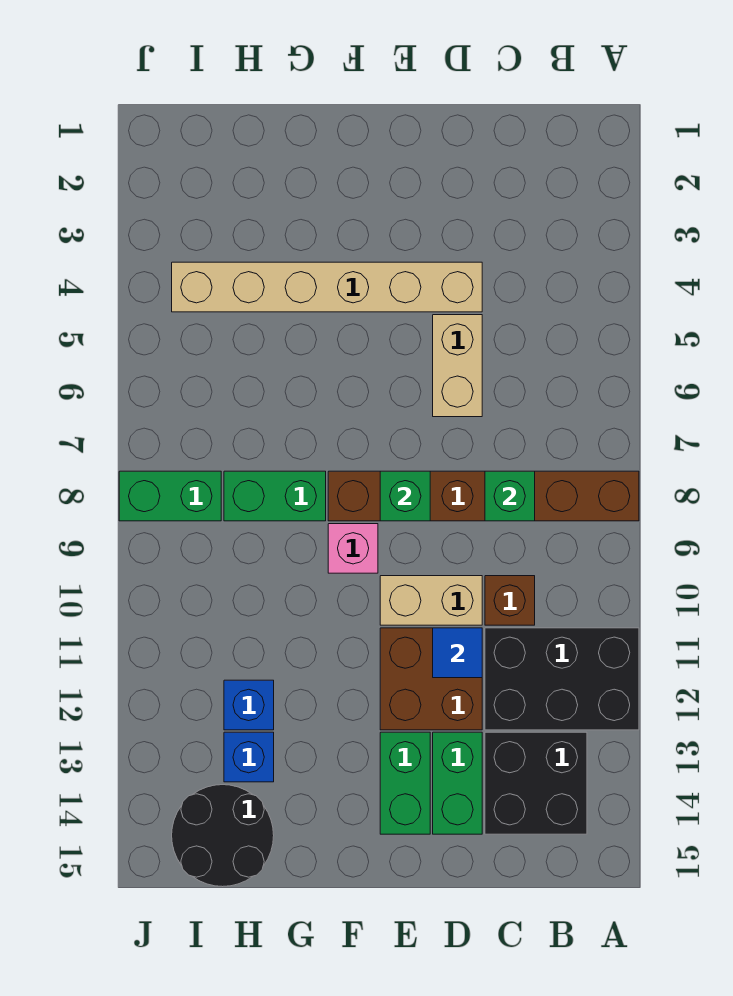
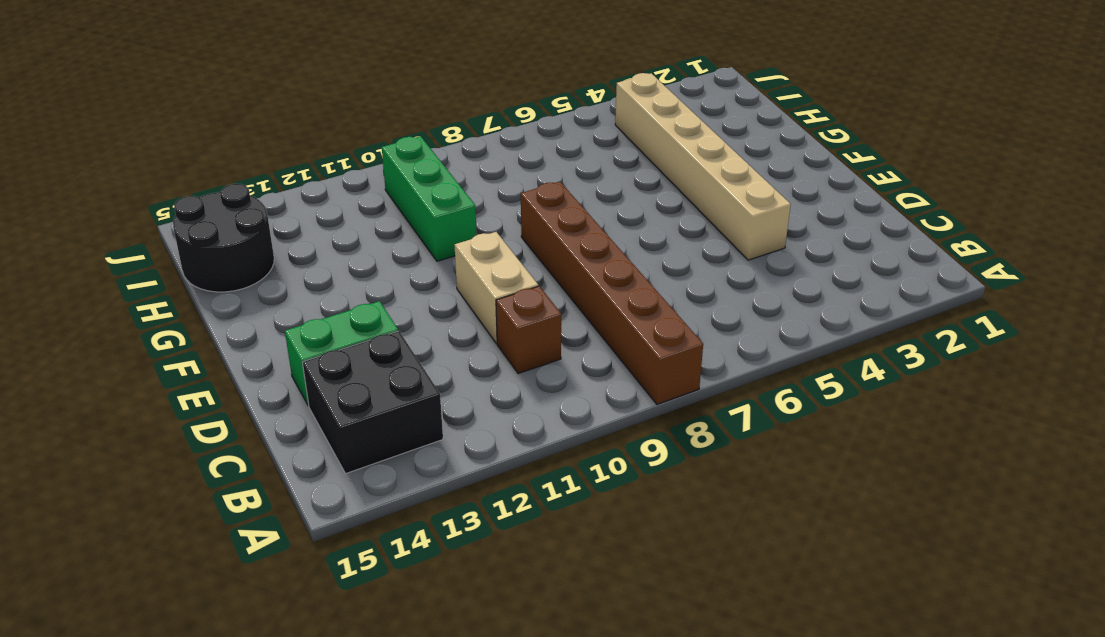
green brick G10:I10 level 1 -> none
none -> black brick A11:C12 level 1
none -> tan brick D5:D6 level 1
none -> brown brick D11:E12 level 1

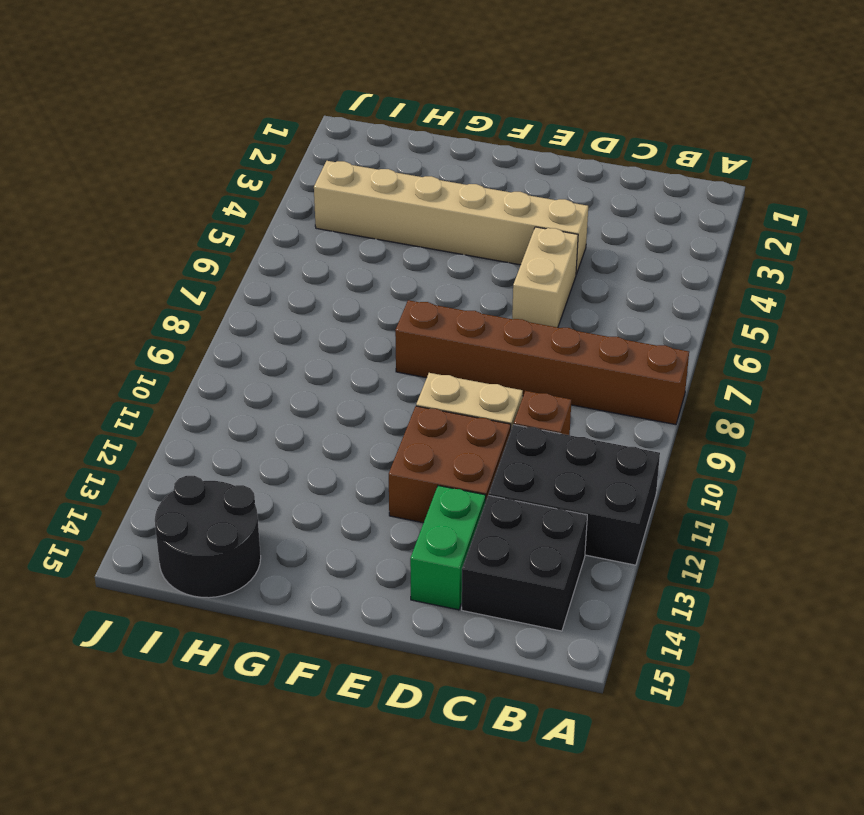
none -> green brick E13:E14 level 1
none -> pink brick F9 level 1
none -> green brick G8:H8 level 1

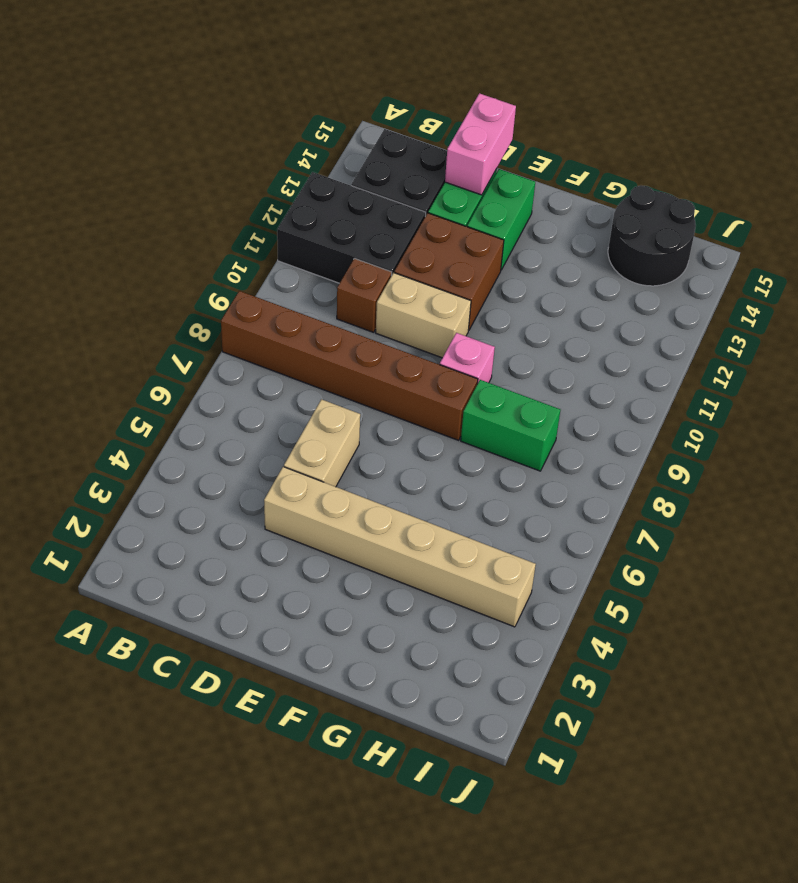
pink brick D14:D15 level 2 -> none
none -> blue brick H12 level 1
none -> blue brick H13 level 1
none -> green brick I8:J8 level 1

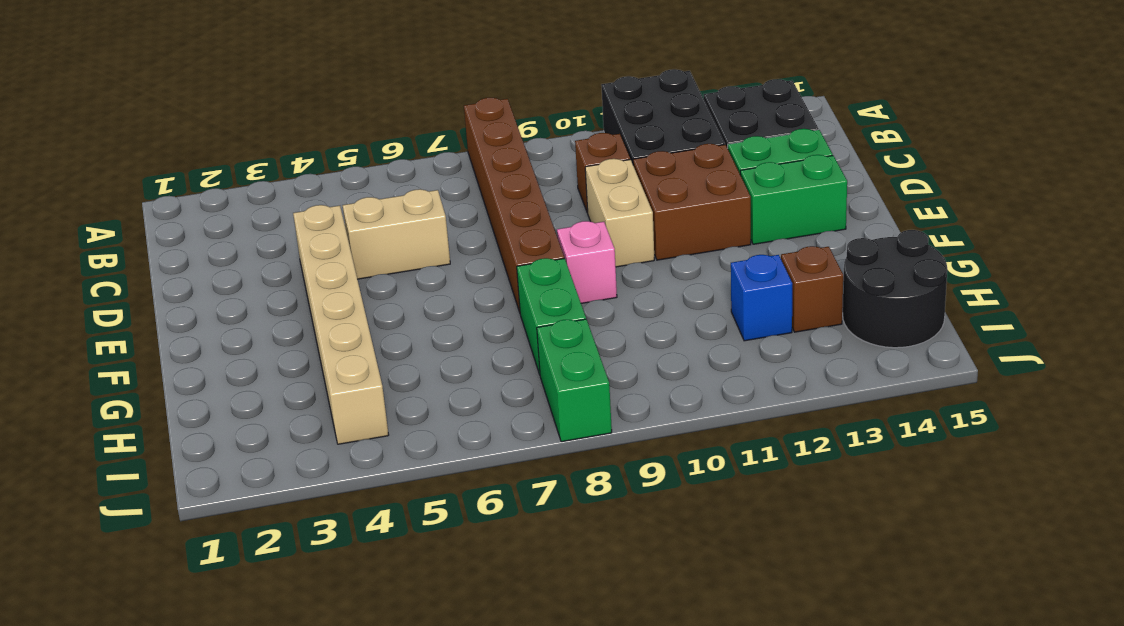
brown brick H13 level 1 -> blue brick H13 level 1
none -> green brick C8 level 2
none -> blue tile D11 level 2
none -> green brick E8 level 2

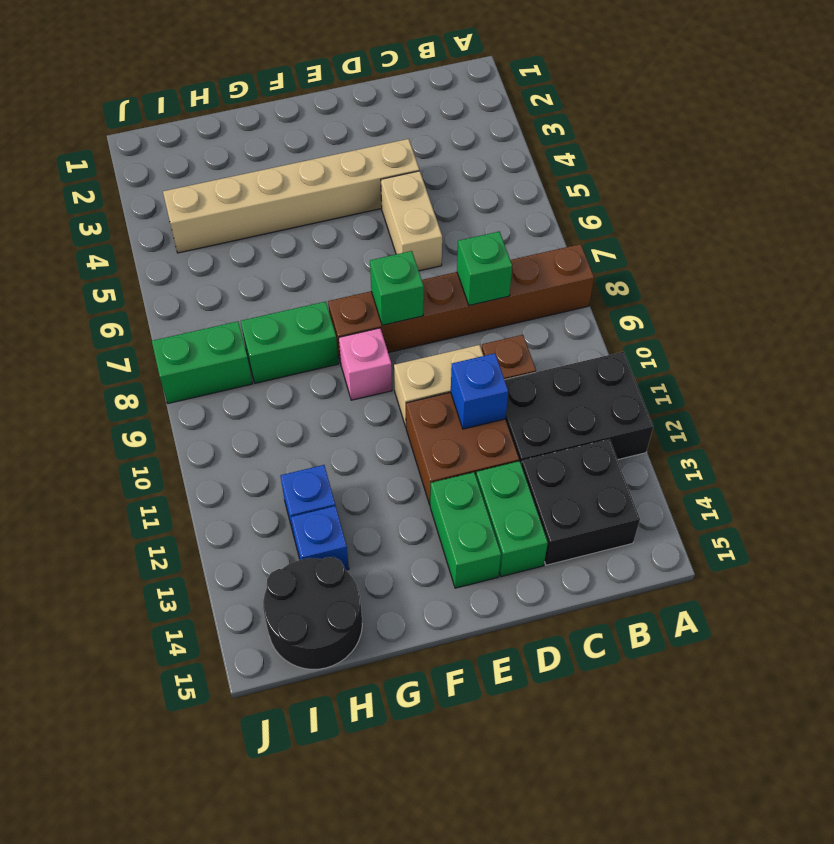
blue brick D11 level 2 -> blue tile D11 level 2

